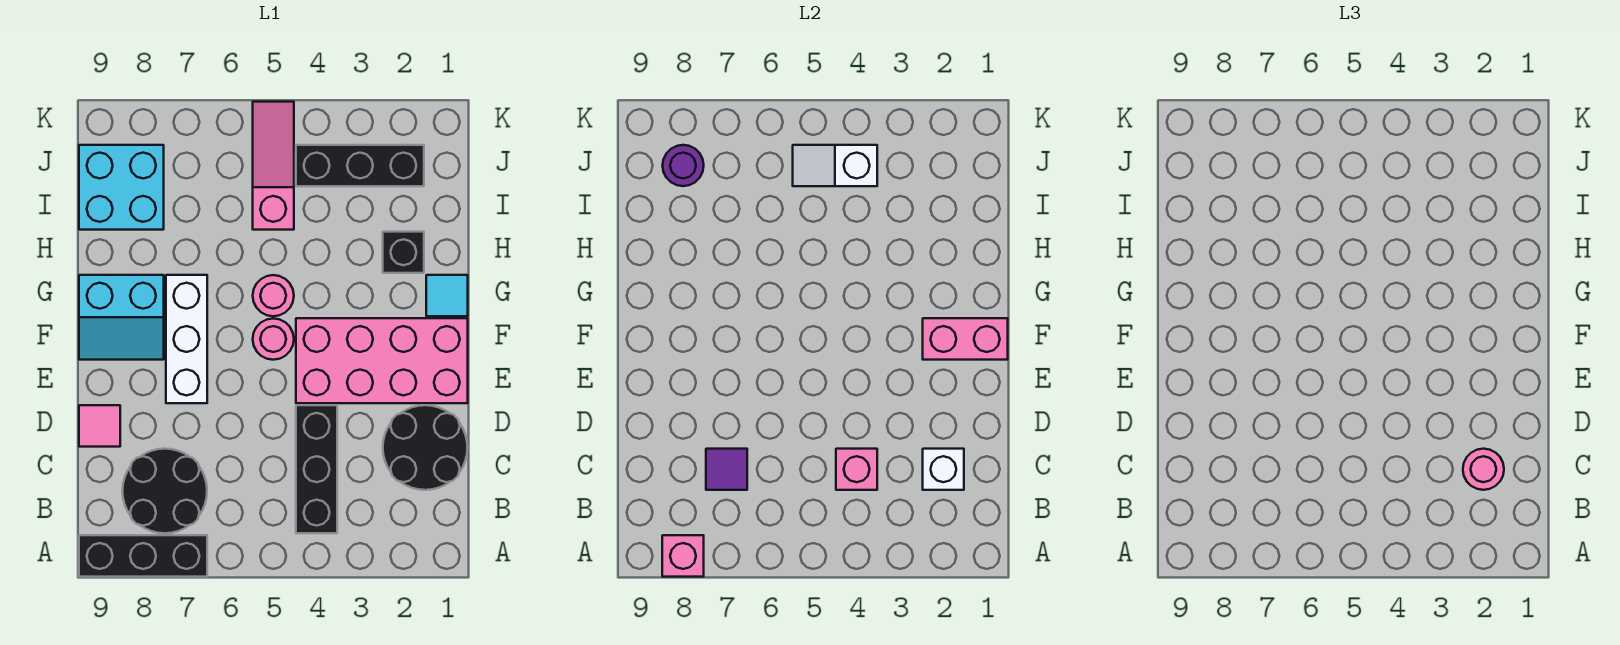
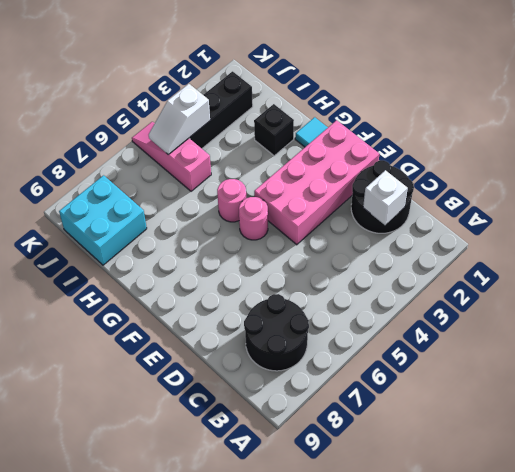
none -> black brick A7:A9 level 1
none -> black brick B4:D4 level 1
none -> pink tile D9 level 1

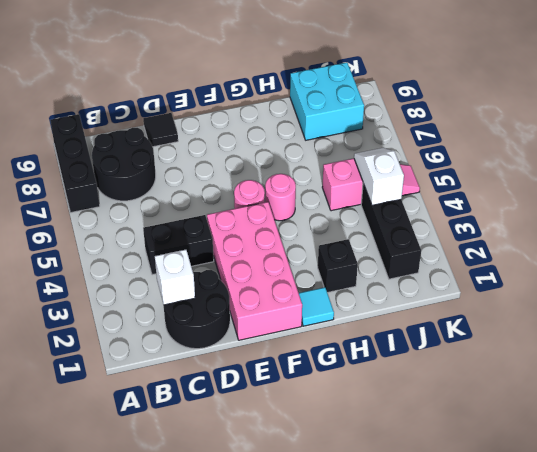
black brick C4:D4 level 1 -> black brick B4:D4 level 1
black tile D9 level 1 -> pink tile D9 level 1
none -> white brick E7:G7 level 1
none -> cyan slope F8:G9 level 1 top G
none -> pink brick A8 level 2

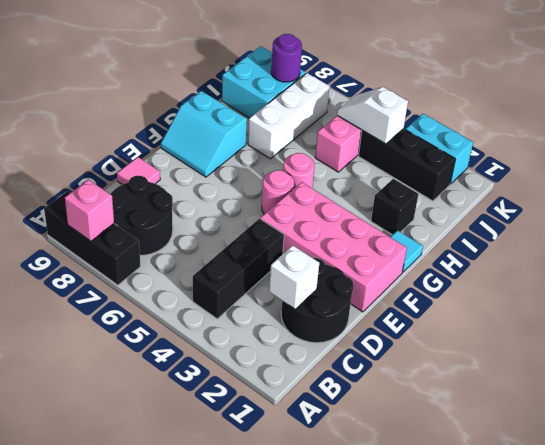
white brick H7:J7 level 1 -> white brick E7:G7 level 1
cyan brick K2:K3 level 1 -> none
none -> pink brick C4 level 2
none -> purple tile C7 level 2
none -> pink brick F1:F2 level 2

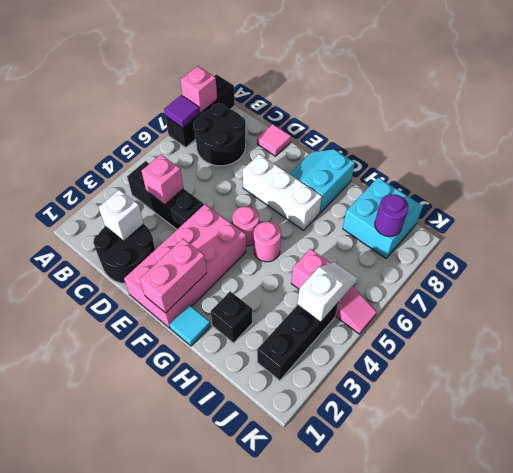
purple tile A7 level 2 -> purple tile C7 level 2
none -> pink round brick C2 level 3

